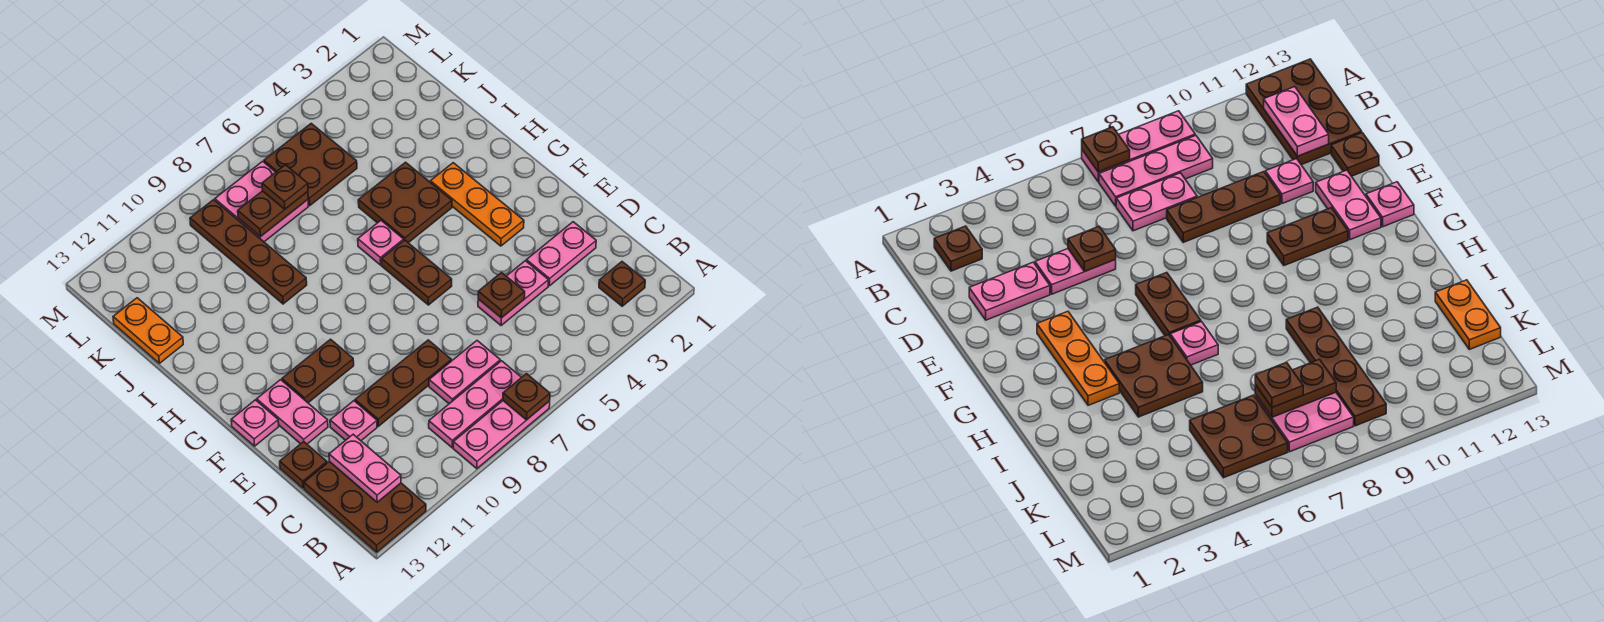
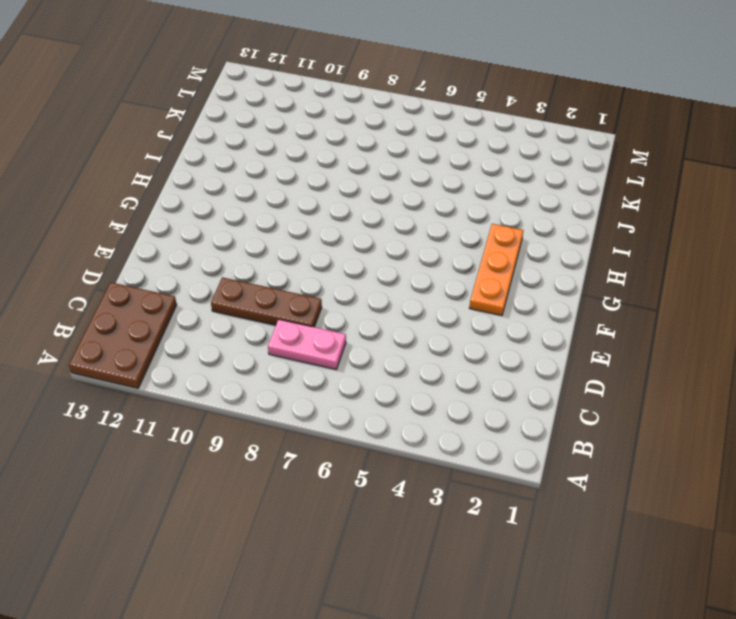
none -> pink plate A7:A9 level 1
none -> brown plate B2 level 1
none -> pink plate B7:B9 level 1

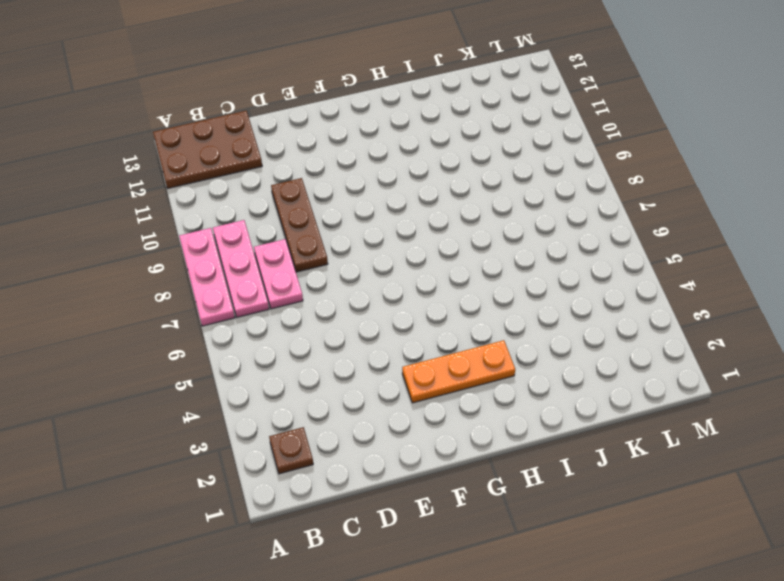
none -> pink plate D2:D3 level 1
none -> pink plate D4:D5 level 1
none -> pink plate D11 level 1

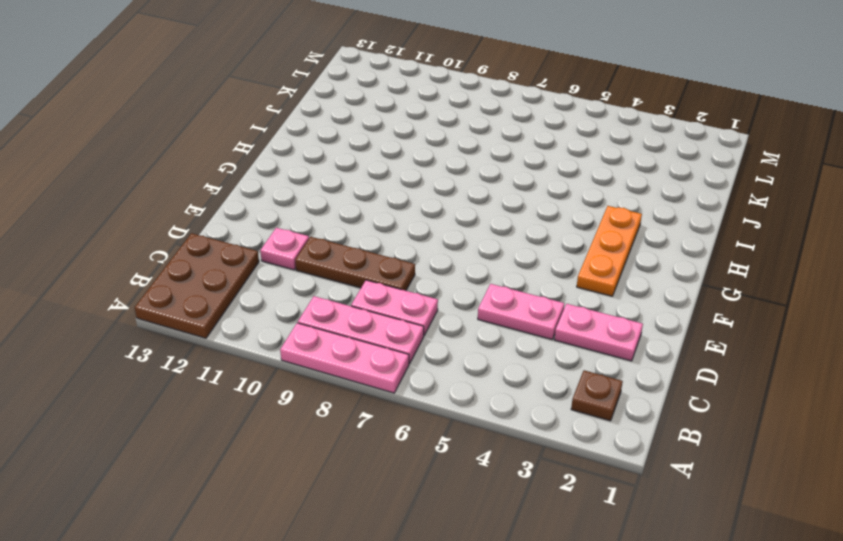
none -> brown plate D13 level 1
none -> pink plate E12:F12 level 1
none -> brown plate F6:G6 level 1

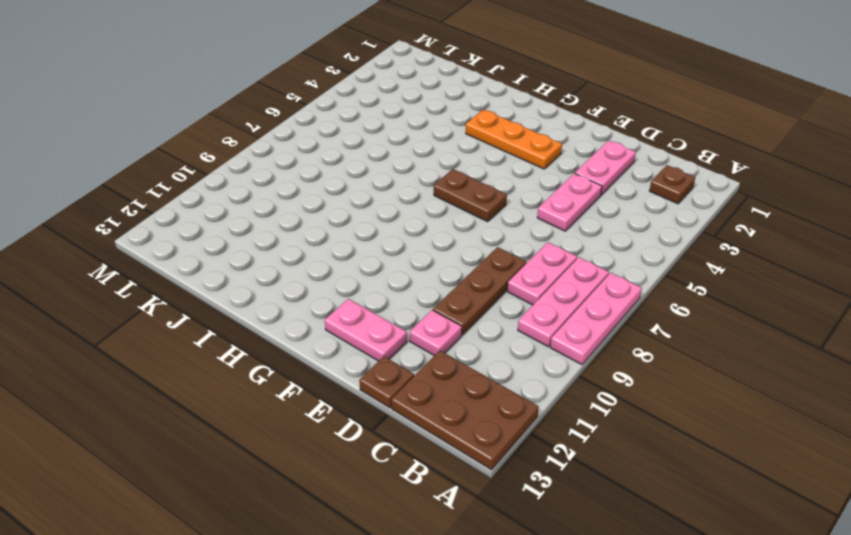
none -> brown plate F10:F11 level 1
none -> pink plate F13 level 1
none -> brown plate H4:I5 level 1

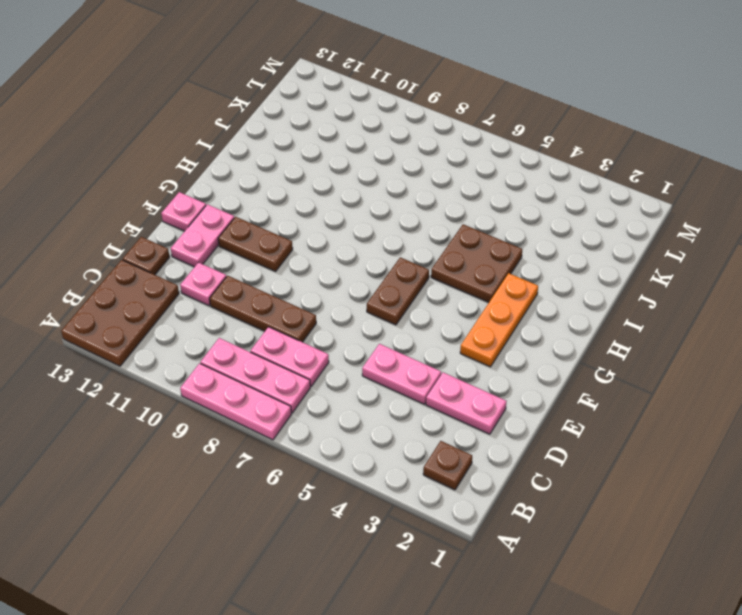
none -> pink plate H6 level 1
none -> brown plate I9:L9 level 1
none -> orange plate J13:K13 level 1

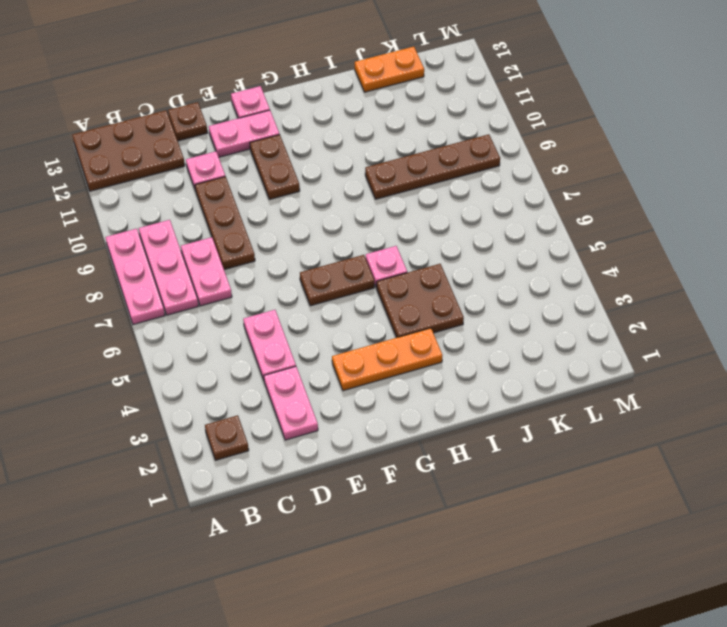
none -> brown plate K5:L6 level 1
none -> pink plate K7:L8 level 1
none -> brown plate A7 level 2

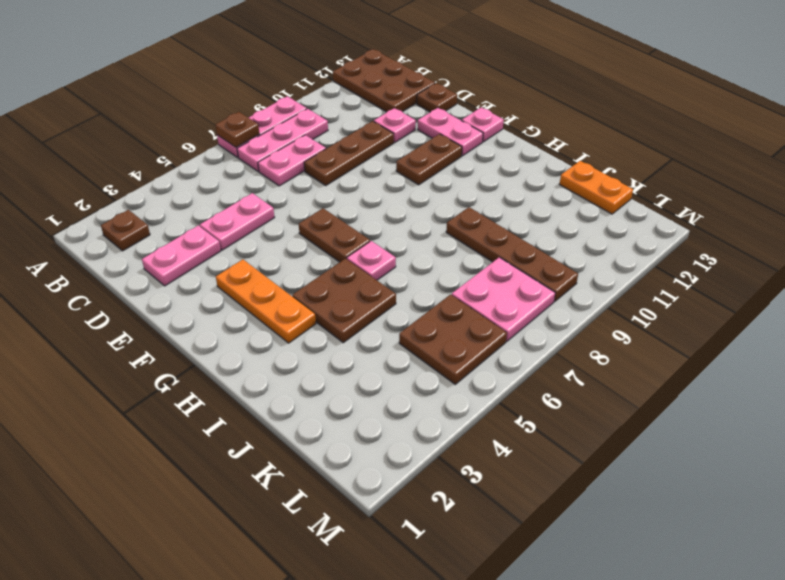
none -> pink plate B12:C12 level 2
none -> brown plate D5 level 2
none -> brown plate K7:K8 level 2

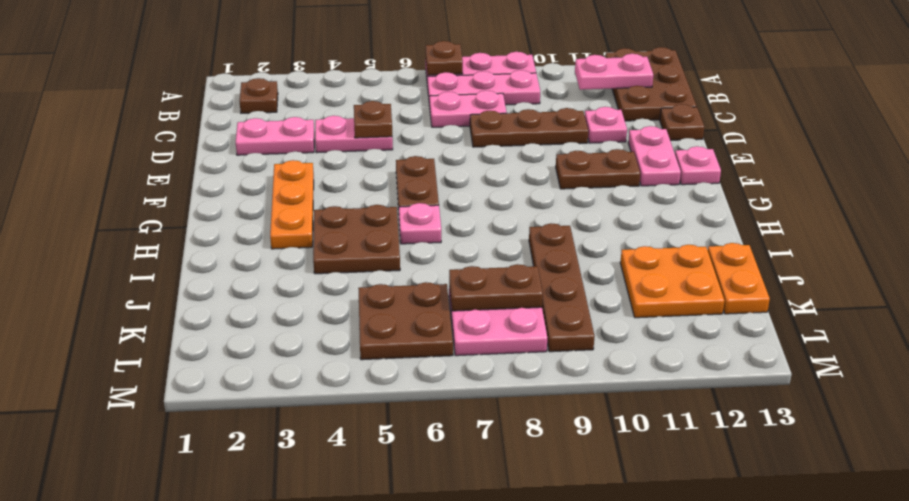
pink plate B11:B12 level 2 -> pink plate B12:C12 level 2
orange plate J11:K12 level 1 -> none
none -> brown plate K7 level 3

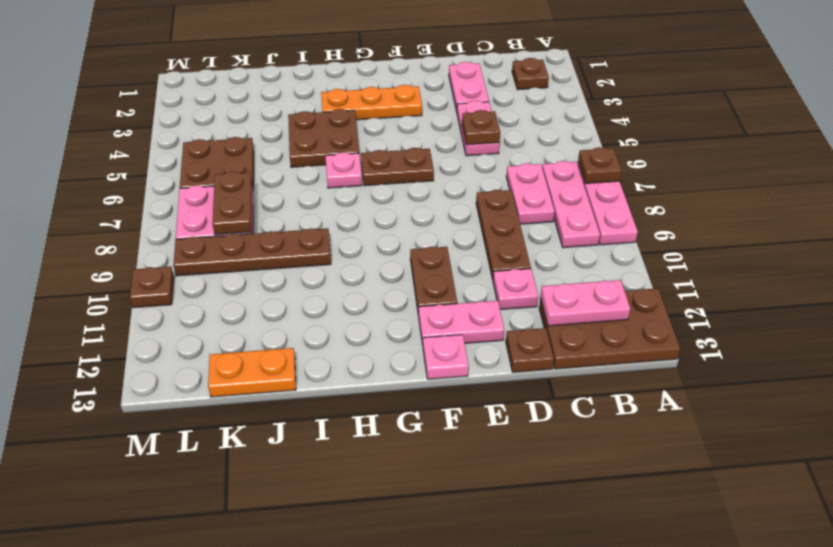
brown plate M10 level 1 -> brown plate K7 level 3

